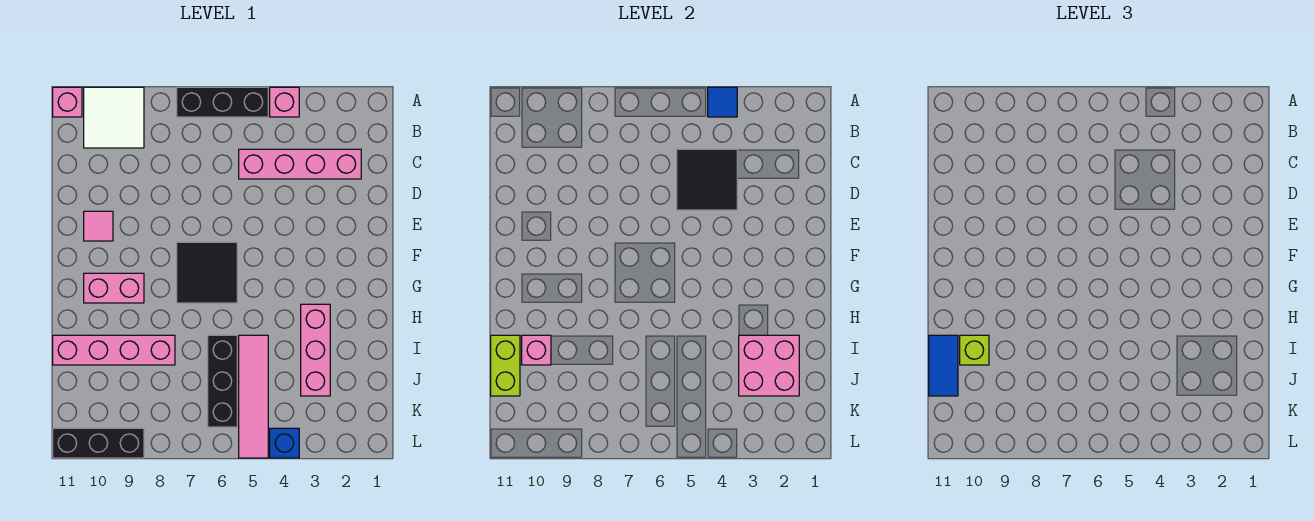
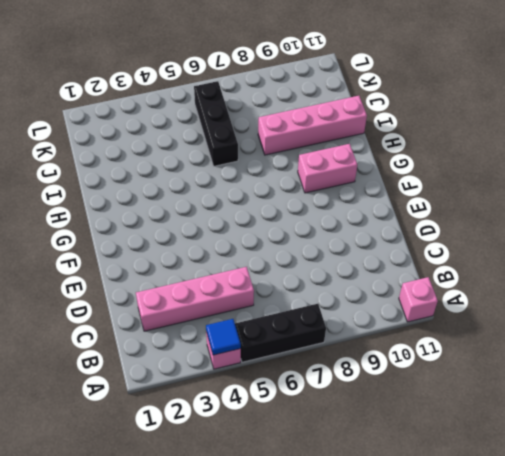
none -> white tile A9:B10 level 1
none -> pink tile E10 level 1
none -> black tile F6:G7 level 1

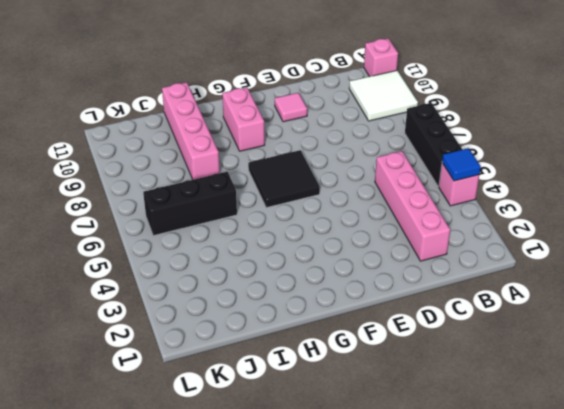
none -> pink brick H3:J3 level 1
none -> pink tile I5:L5 level 1
none -> blue brick L4 level 1

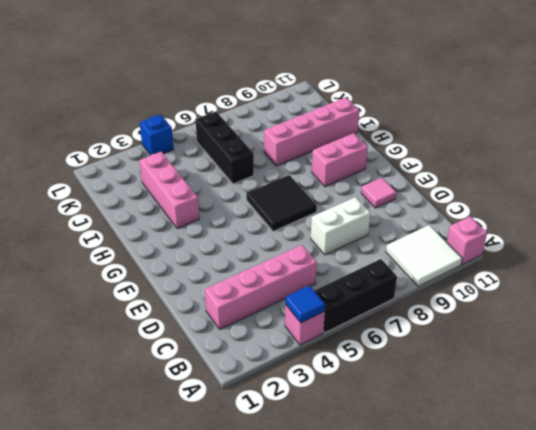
white brick D7:D8 level 1 -> none
none -> pink tile I5:L5 level 1
none -> black brick L9:L11 level 1
none -> black tile C4:D5 level 2

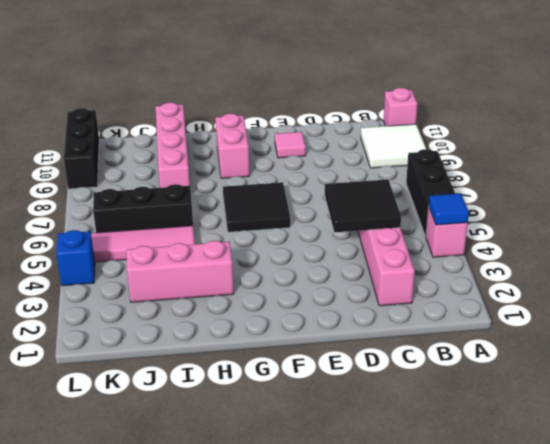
none -> pink brick I2:J3 level 2
none -> pink brick I10 level 2
none -> lime brick I11:J11 level 2

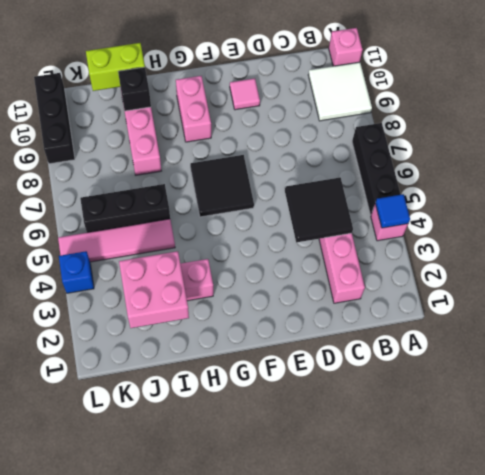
black brick I10 level 2 -> pink brick I10 level 2
none -> lime brick I10 level 3
none -> blue tile I11:J11 level 3

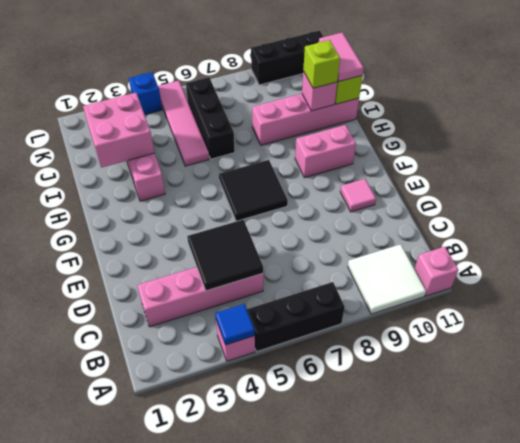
pink tile I11:J11 level 3 -> blue tile I11:J11 level 3

